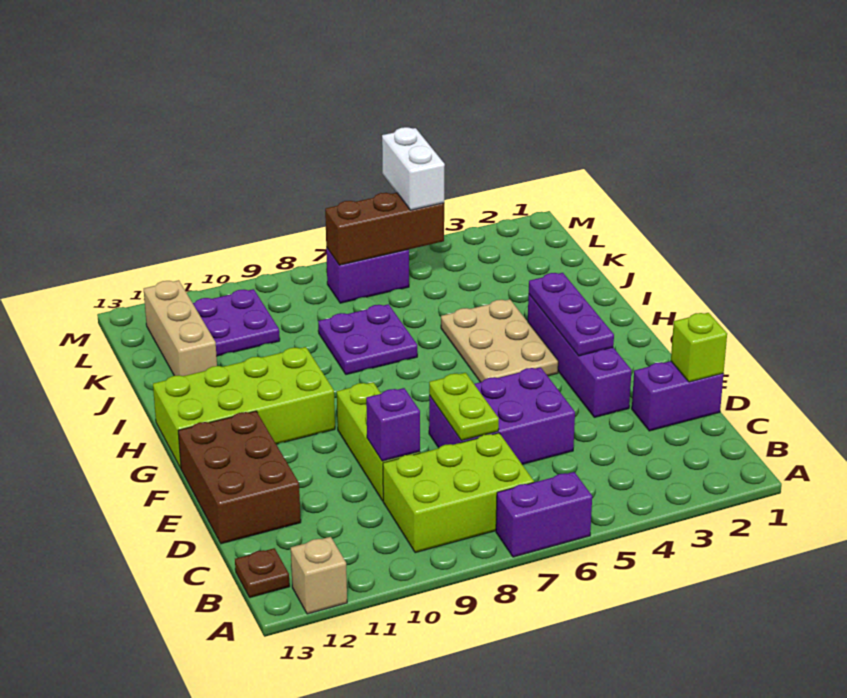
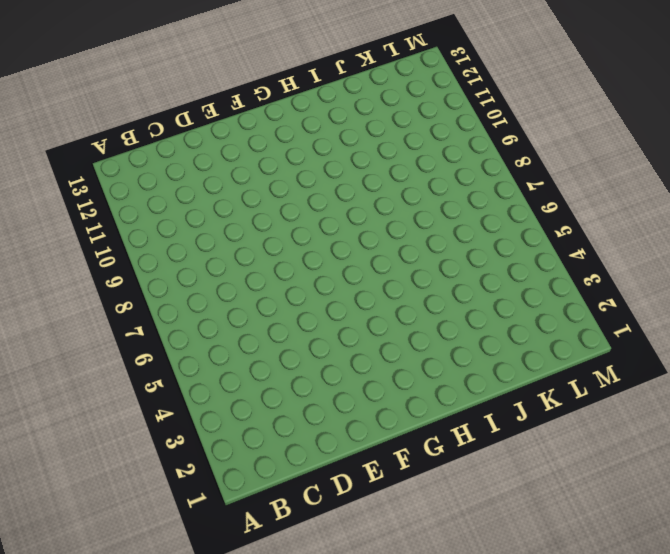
none -> purple brick A6:A7 level 1
none -> tan brick A12 level 1
none -> lime brick B7:C9 level 1

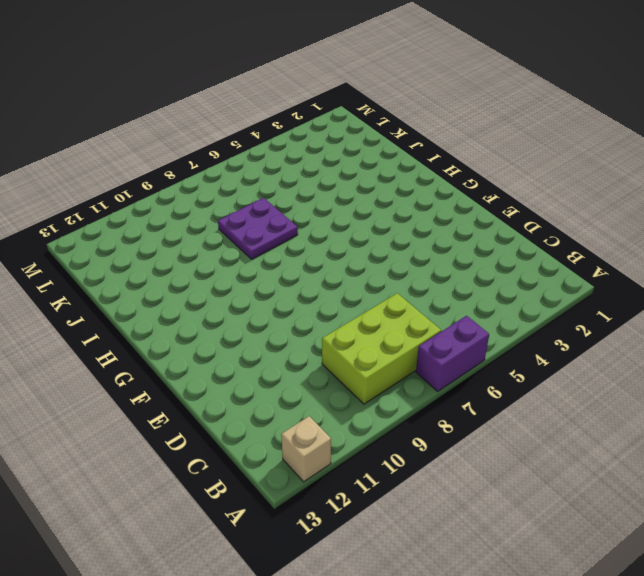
none -> brown plate B13 level 1
none -> purple brick D1:D2 level 1
none -> purple brick D5:E7 level 1

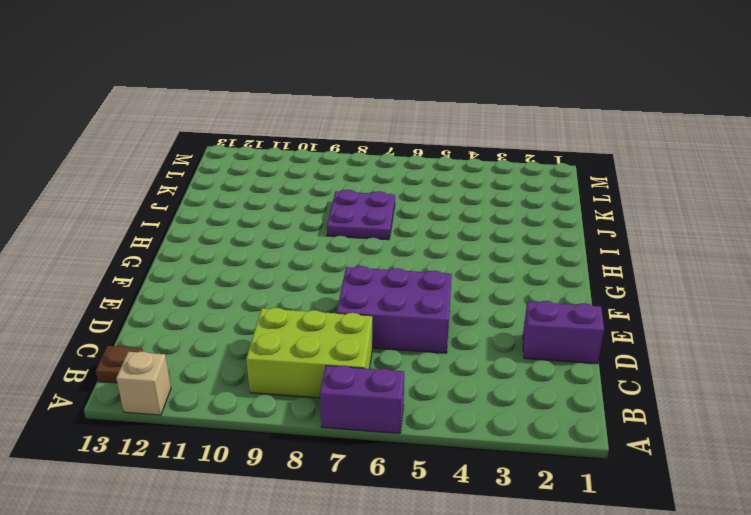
none -> lime brick D9:F9 level 1
none -> brown brick D12:F13 level 1
none -> purple brick E3:H3 level 1

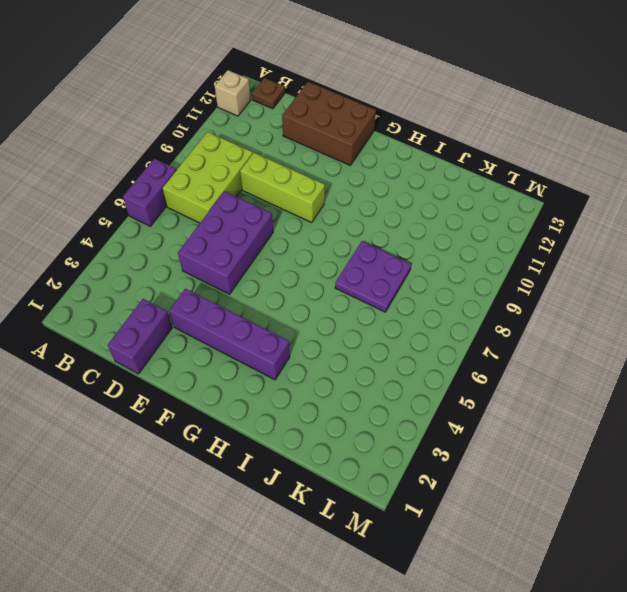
none -> tan plate G4:I5 level 1
none -> lime brick G10:H13 level 1
none -> tan brick J12:L12 level 1

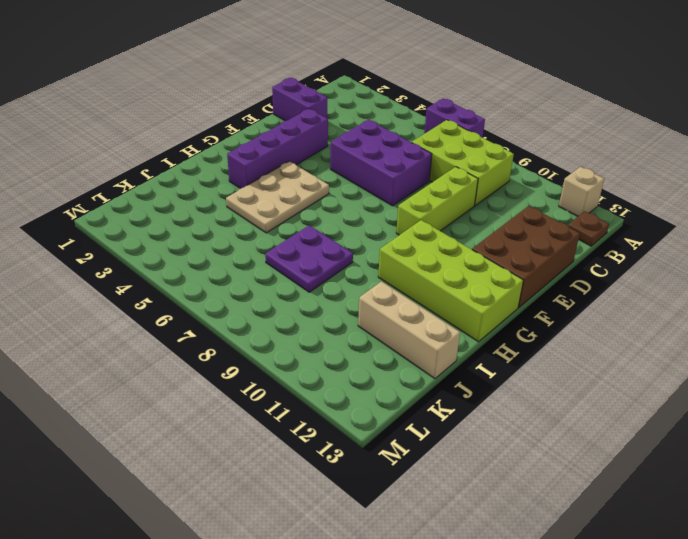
tan brick J11:J13 level 1 -> tan brick J12:L12 level 1
none -> purple plate K10:L11 level 1
none -> purple brick L6:L7 level 1
none -> lime brick D1 level 2

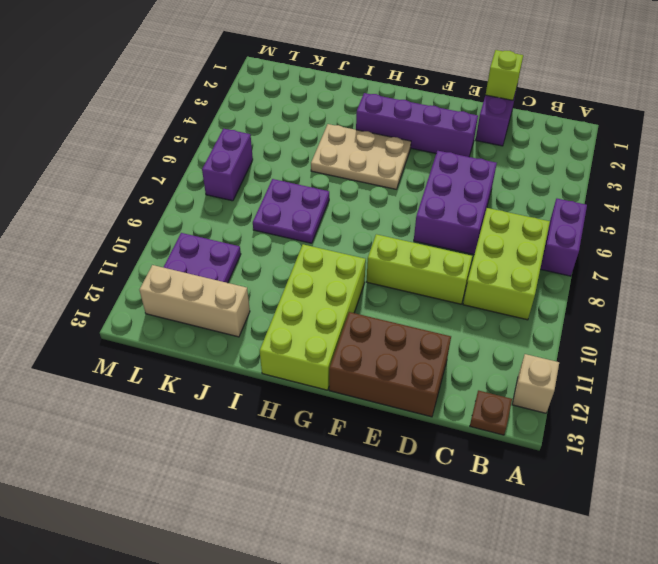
none -> lime plate D7:E7 level 2
none -> purple brick D9 level 2
none -> purple plate F3:H3 level 2

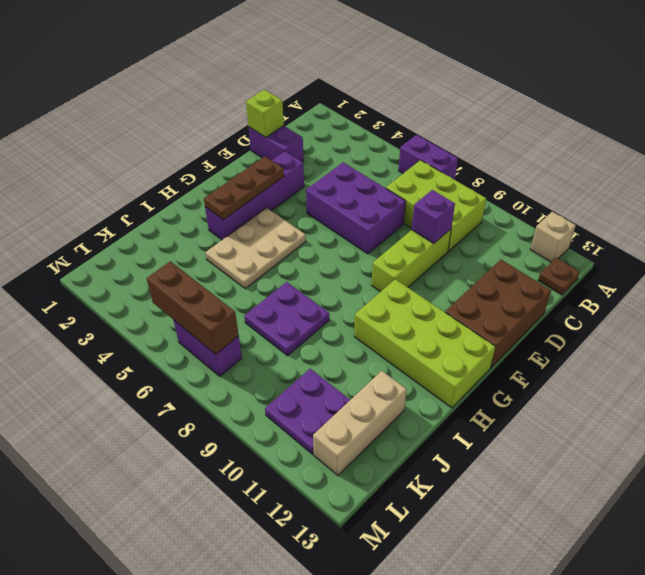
brown plate F3:H3 level 2 -> purple plate F3:H3 level 2
none -> lime plate D7:E7 level 2
none -> white brick L5:M5 level 3

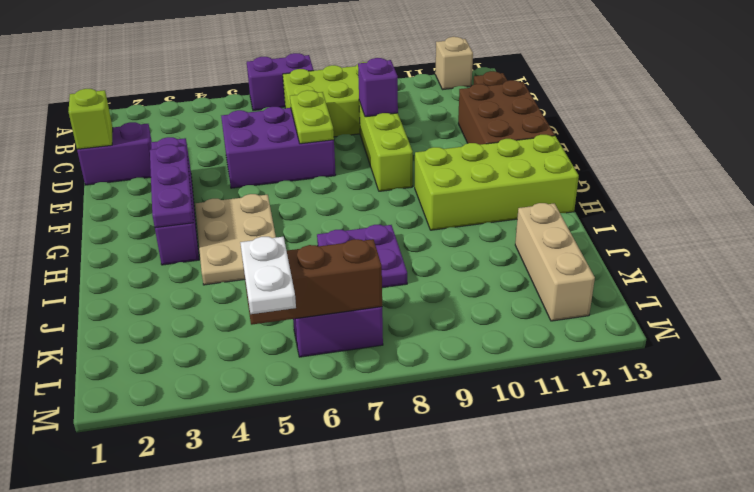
white plate L5:M5 level 3 -> white brick L5:M5 level 3
none -> purple plate K10:L11 level 1

